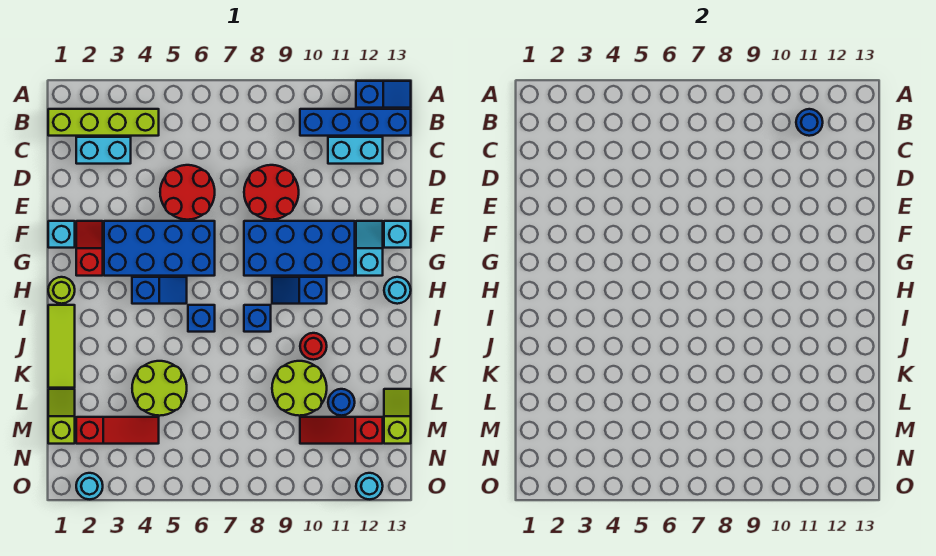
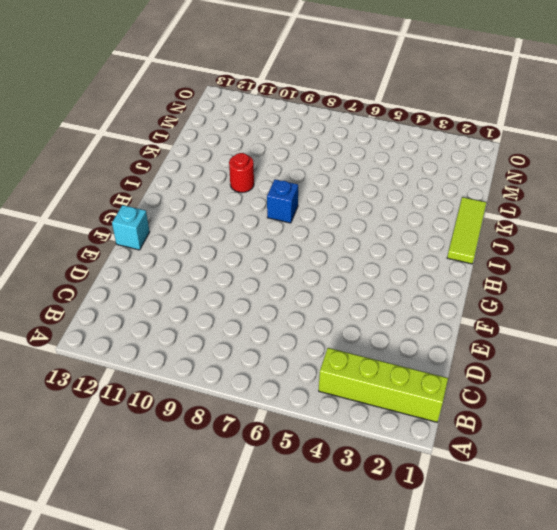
none -> blue slope A12:A13 level 1 top 12
none -> blue brick B10:B13 level 1
none -> cyan brick C2:C3 level 1
none -> cyan brick C11:C12 level 1

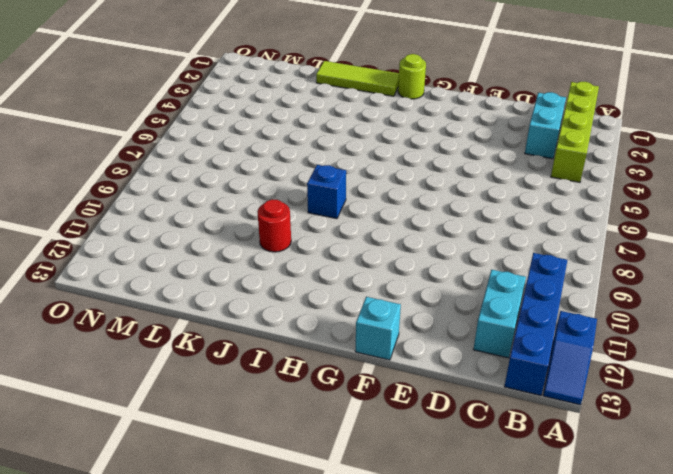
none -> red round brick D5:E6 level 1
none -> red round brick D8:E9 level 1
none -> cyan brick F1 level 1
none -> red slope F2:G2 level 1 top G

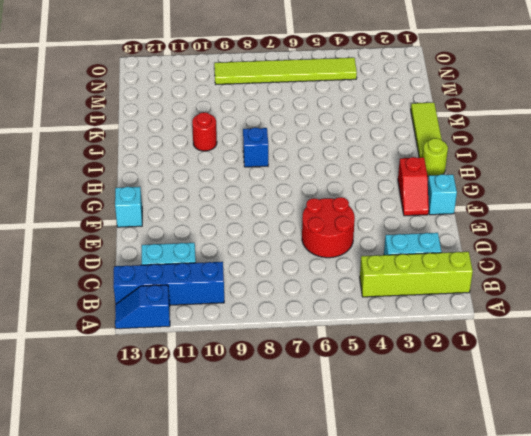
lime tile N4:N9 level 1 -> none
none -> red round brick D8:E9 level 1
none -> blue brick F3:G6 level 1
none -> blue brick F8:G11 level 1
none -> cyan slope F12:G12 level 1 top G

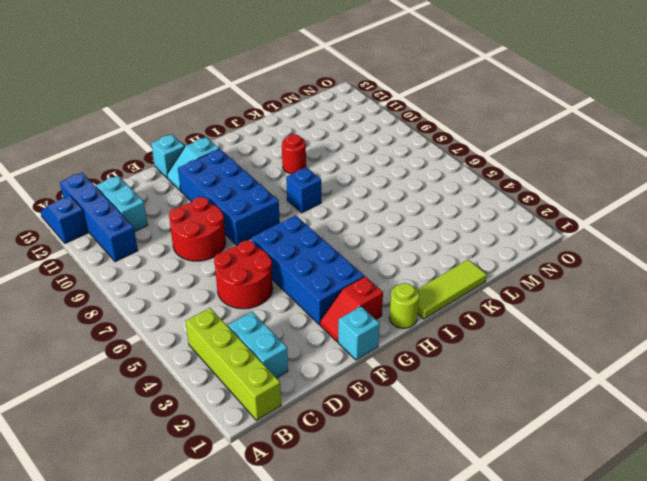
none -> blue slope H4:H5 level 1 top 4
none -> blue slope H9:H10 level 1 top 10
none -> cyan round brick H13 level 1
none -> blue brick I6 level 1

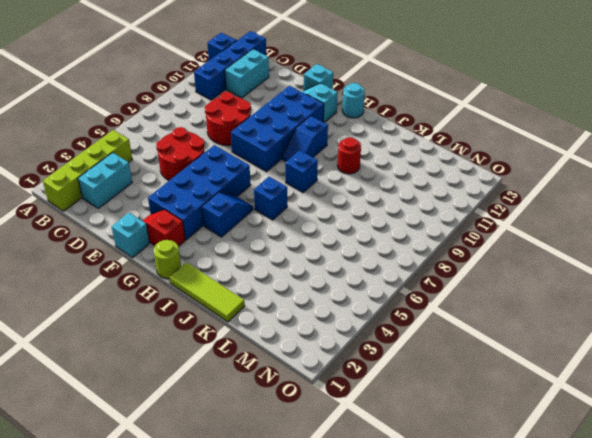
none -> lime round brick K4:L5 level 1
none -> lime round brick K9:L10 level 1
none -> lime slope L1:M1 level 1 top M
none -> blue round brick L11 level 1

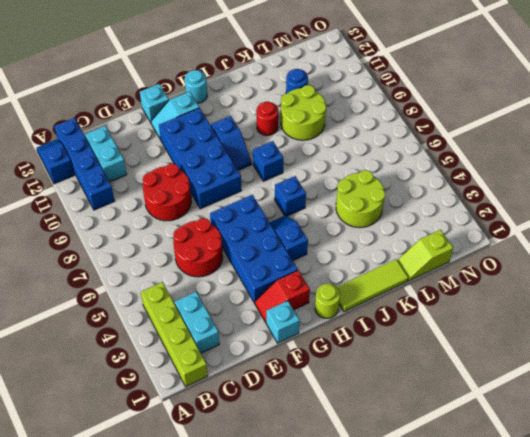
none -> lime slope L13:M13 level 1 top M
none -> red slope M2:M4 level 1 top 2
none -> red slope M10:M12 level 1 top 12
none -> cyan round brick O2 level 1

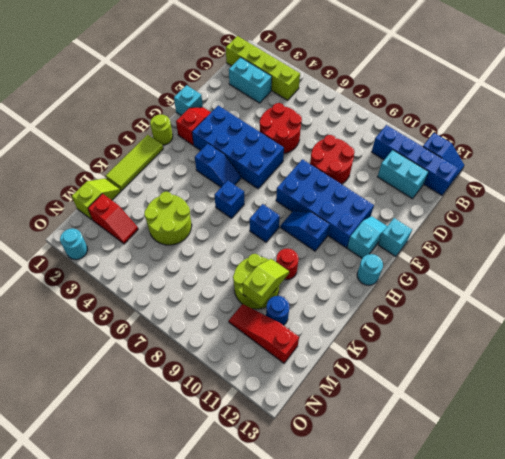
lime slope K10:L10 level 2 top L -> lime slope L13:M13 level 1 top M
red slope M2:M3 level 1 top 2 -> red slope M2:M4 level 1 top 2
none -> cyan round brick O12 level 1
none -> blue round brick B11 level 2

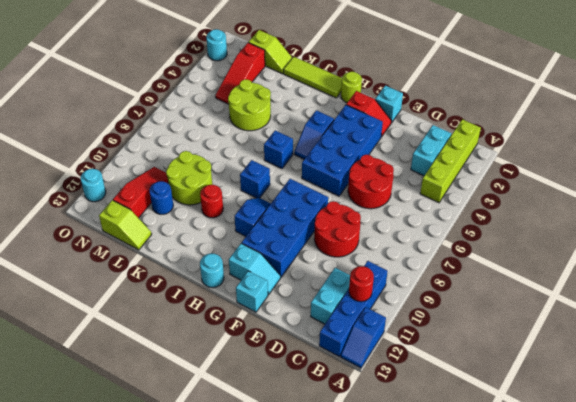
red round brick B11 level 2 -> blue round brick B11 level 2

